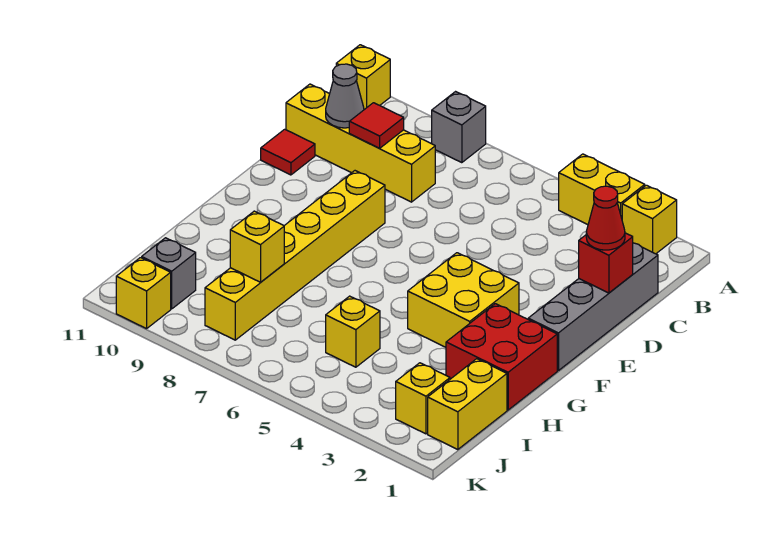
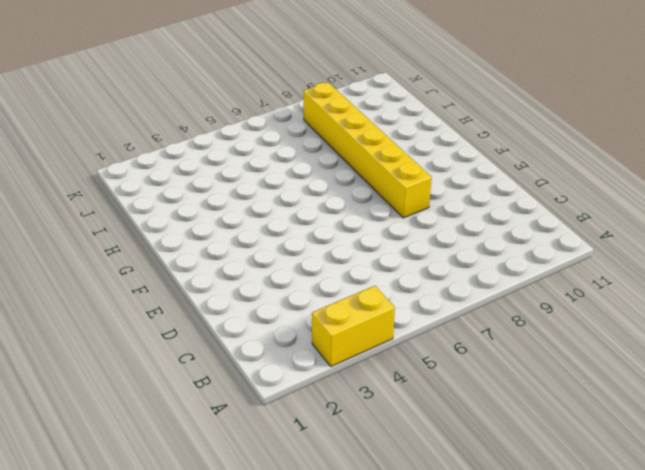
none -> yellow brick A2 level 1
none -> grey brick A8 level 1
none -> yellow brick A11 level 1

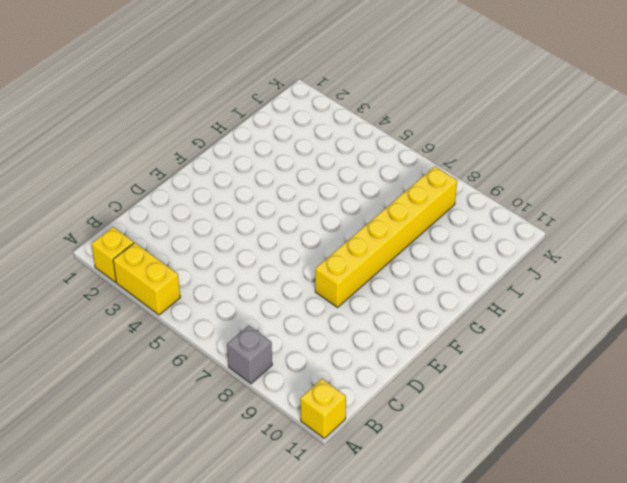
none -> grey brick C1:F1 level 1
none -> yellow brick C8:C11 level 1
none -> red tile D11 level 1

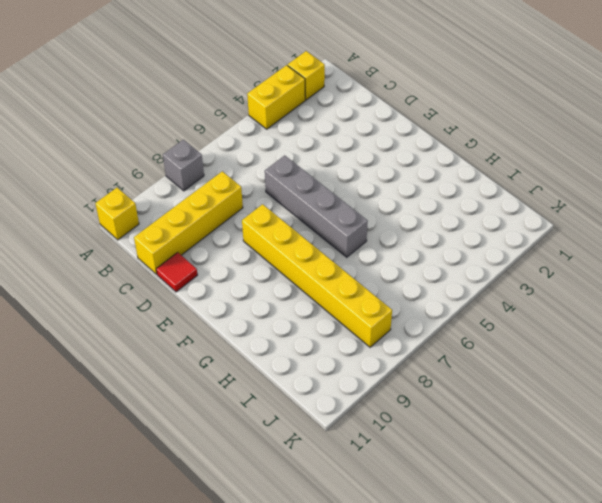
grey brick D6:G6 level 1 -> grey brick C1:F1 level 1
none -> yellow brick F3:G4 level 1
none -> red brick G1:H2 level 1
none -> yellow brick I1:J1 level 1

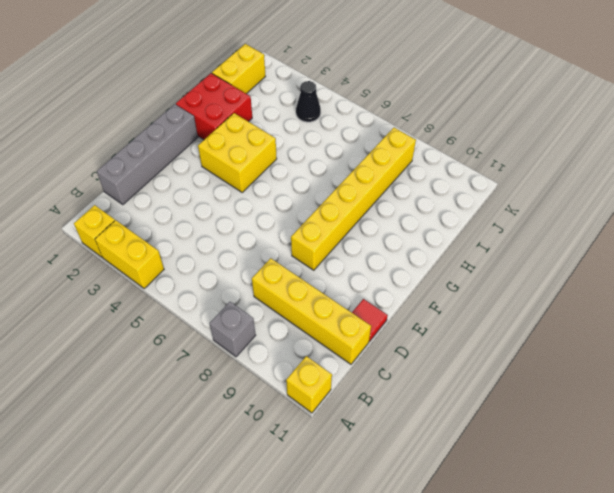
black cone J4 level 1 -> none
none -> yellow brick I5 level 1
none -> yellow brick J2 level 1
none -> grey brick J10 level 1

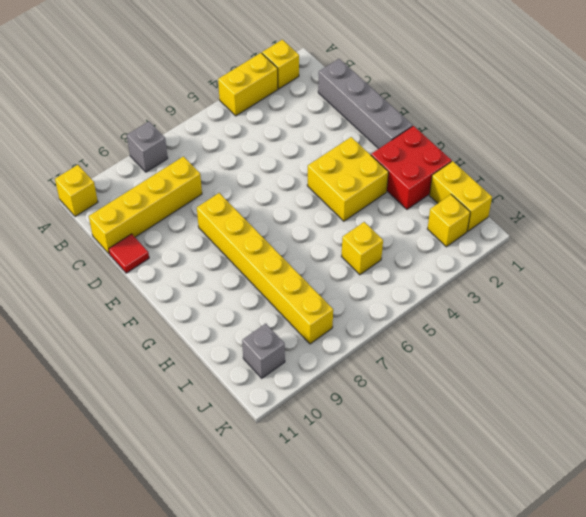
none -> yellow brick K10 level 1
none -> red tile C9 level 2
none -> grey cone C10 level 2

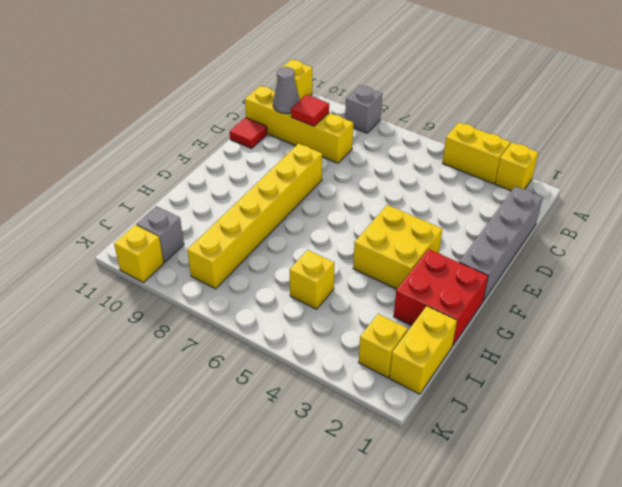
none -> red brick D1 level 2
none -> yellow brick I8 level 2
none -> red cone D1 level 3

